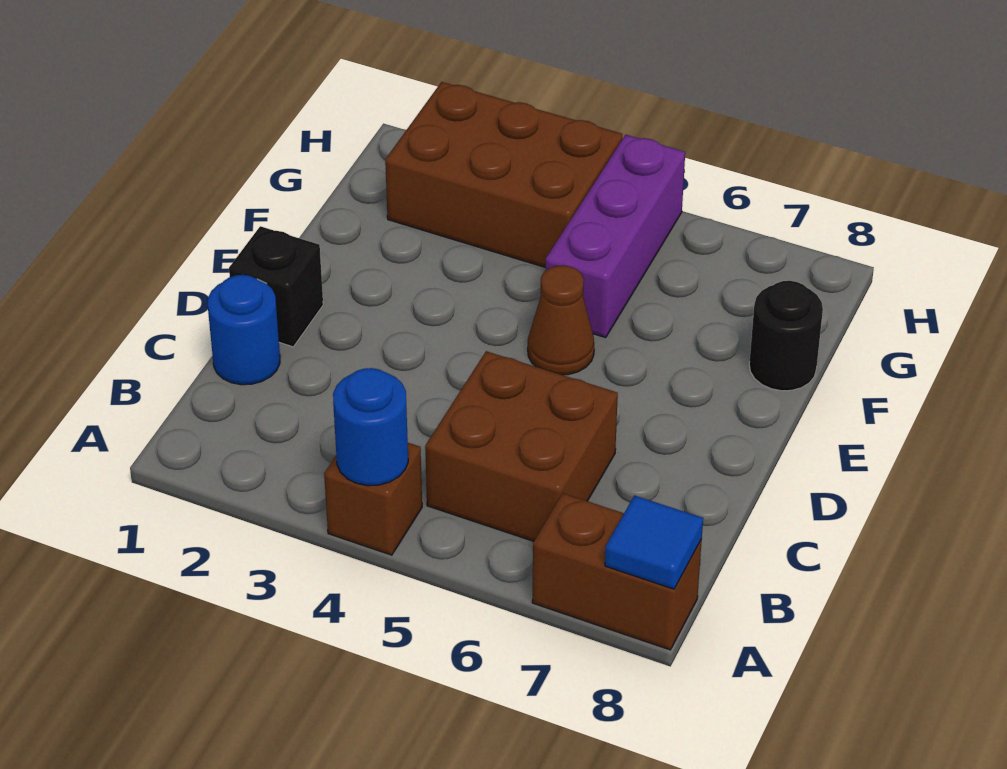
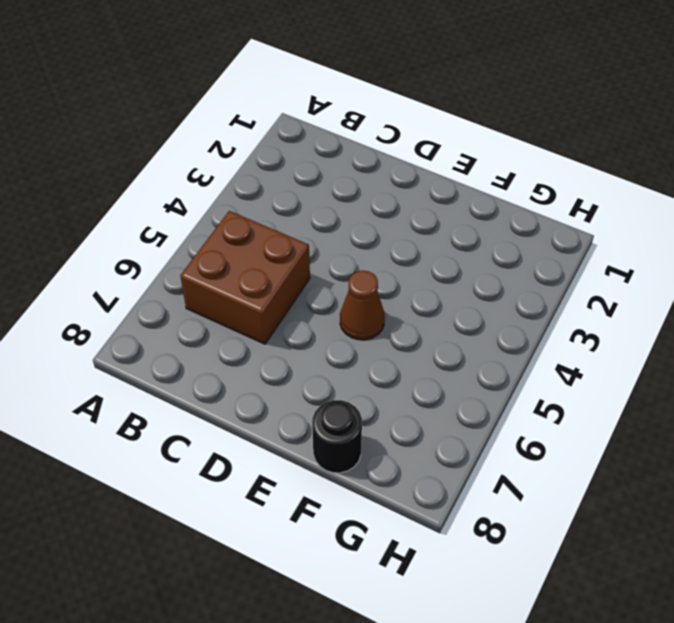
none -> brown brick A4 level 1
none -> brown brick A7:A8 level 1

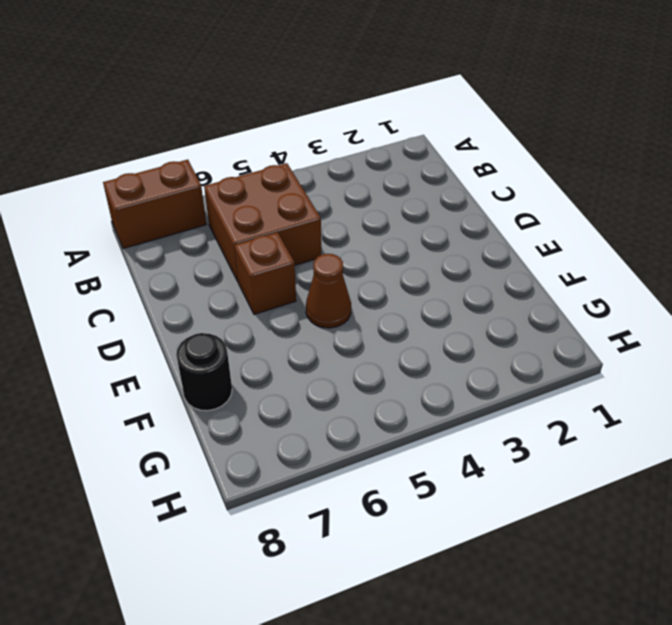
brown brick D6 level 1 -> brown brick A4 level 1
none -> blue round brick C1 level 1
none -> black brick D1 level 1

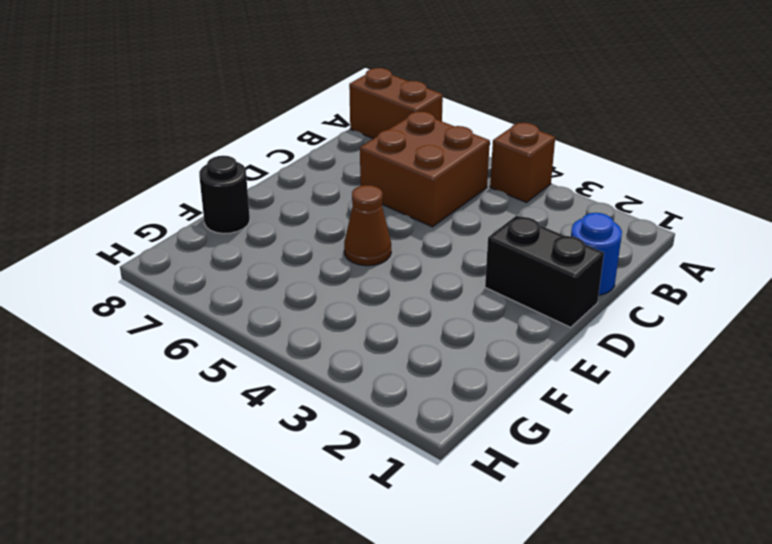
black brick D1:D2 level 1 -> black brick D1 level 1
none -> purple brick F5:H5 level 1
none -> brown brick G2:H4 level 1

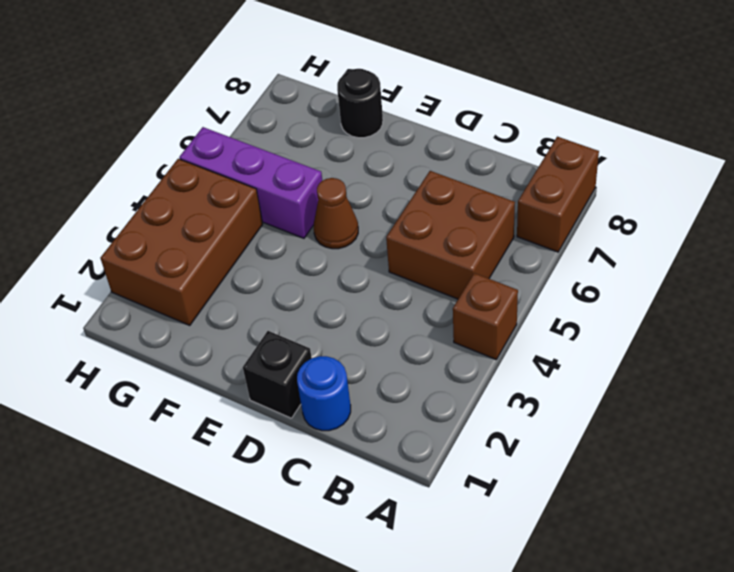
none -> blue round brick A4 level 2
none -> blue tile A8 level 2

